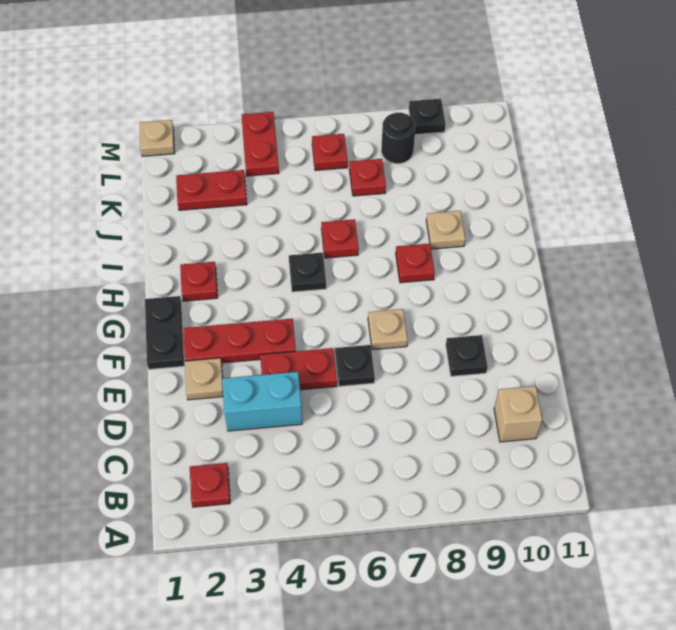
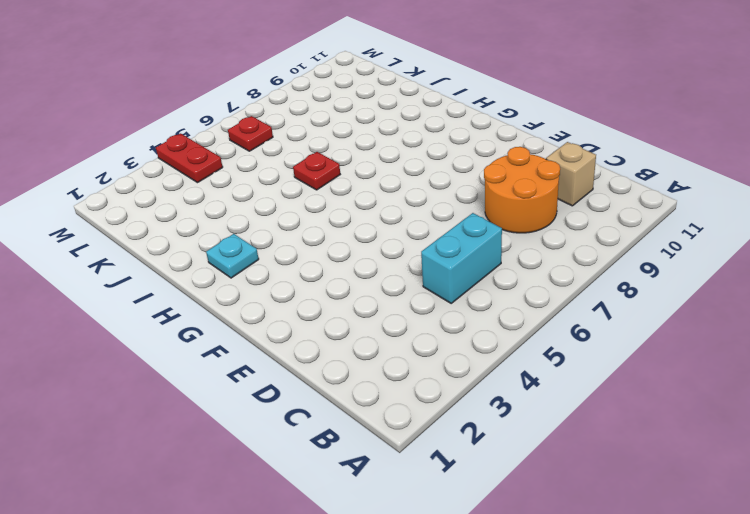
cyan brick C5:C6 level 1 -> cyan brick D3:D4 level 1
orange round brick C8:D9 level 1 -> none
cyan plate H2 level 1 -> red plate H2 level 1
none -> red plate B2 level 1
none -> tan plate E2 level 1
none -> red plate E4:E5 level 1

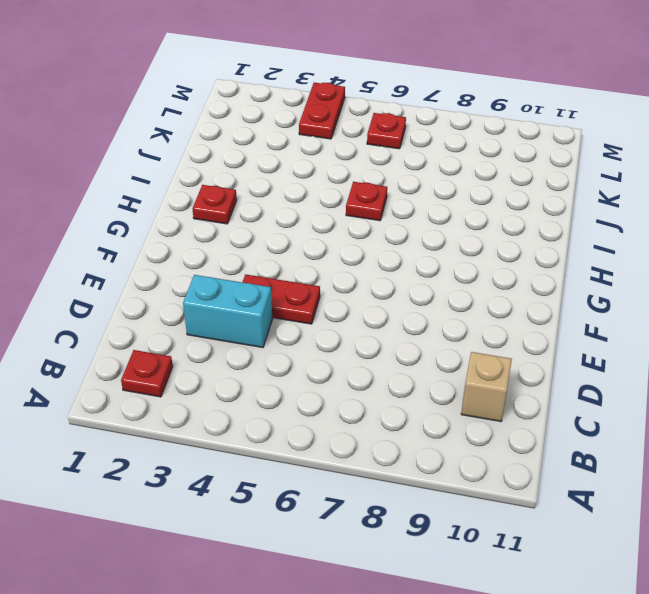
none -> tan plate E2 level 1
none -> black plate E6 level 1
none -> black plate E9 level 1

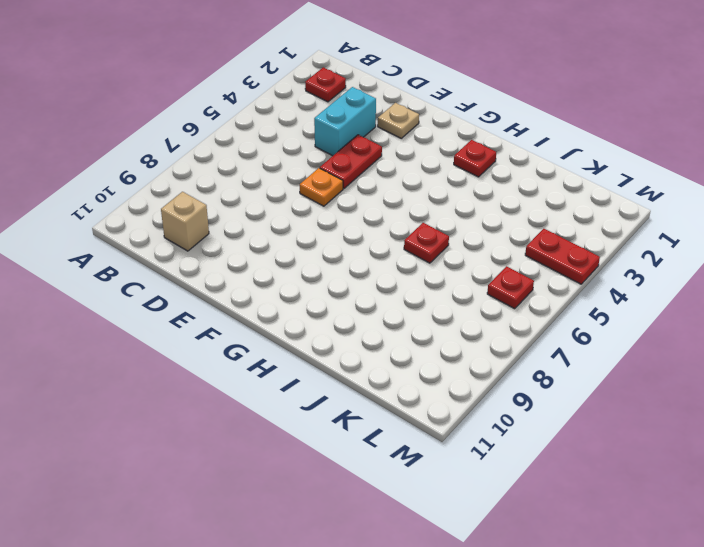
orange plate E6 level 1 -> black plate E6 level 1
none -> black plate E9 level 1
none -> black plate F1:G1 level 1
none -> red plate F2:F4 level 1

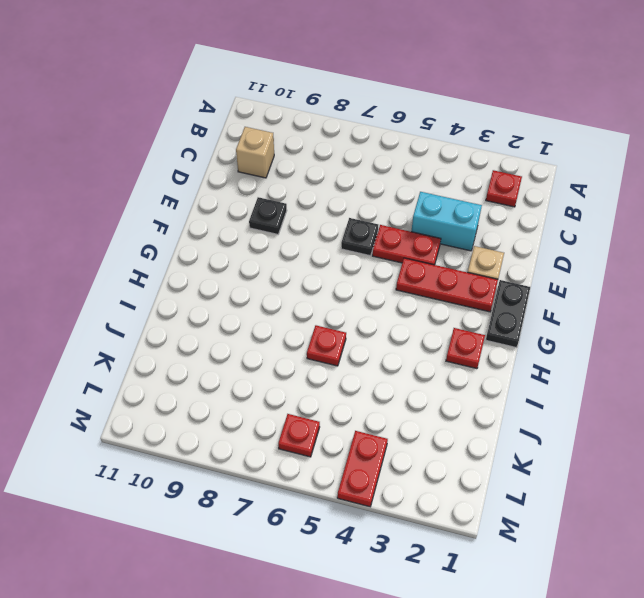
none -> tan plate F7 level 1
none -> black plate H5 level 1
none -> red plate H8 level 1

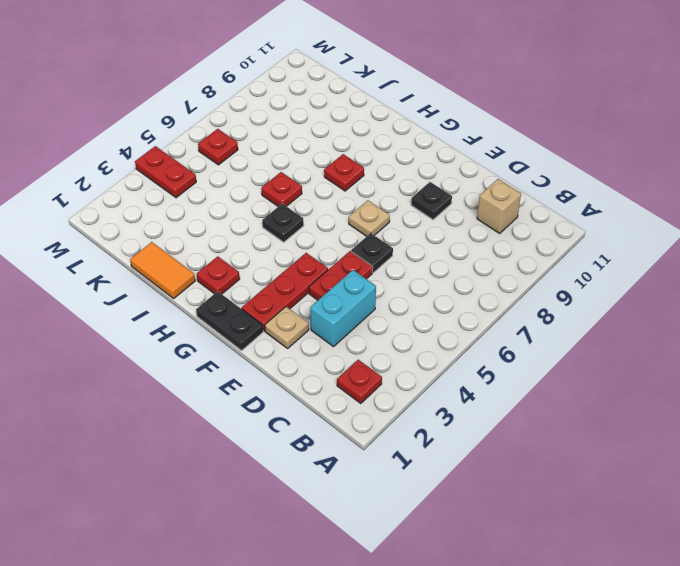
orange tile I1:J1 level 1 -> none
none -> tan plate I9 level 1
none -> red plate K2:K3 level 1
none -> red plate K7 level 1

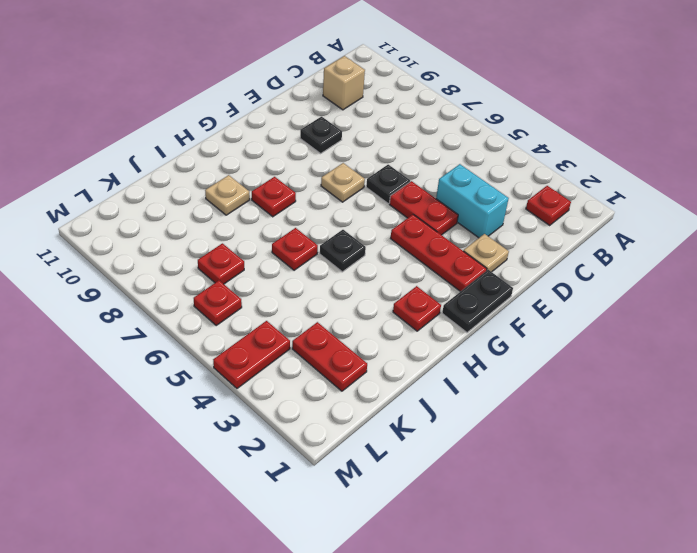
none -> black round brick L8 level 1
none -> tan plate M1 level 1
none -> black plate M9 level 1

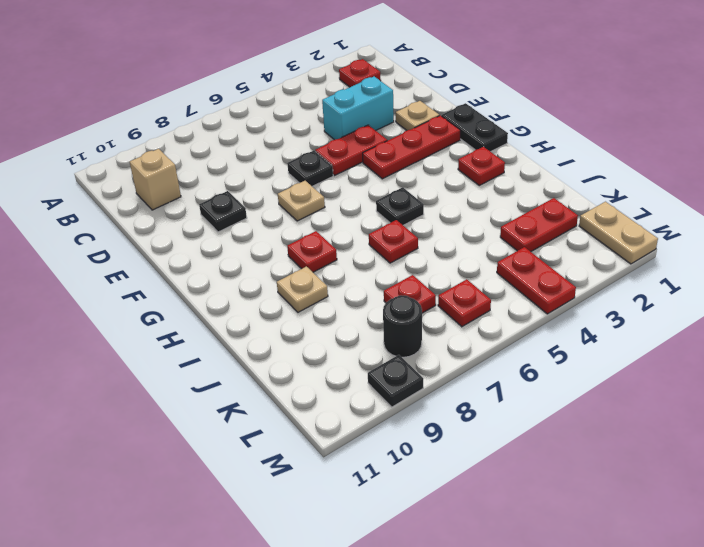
tan plate L1:M1 level 1 -> tan plate M1 level 1

